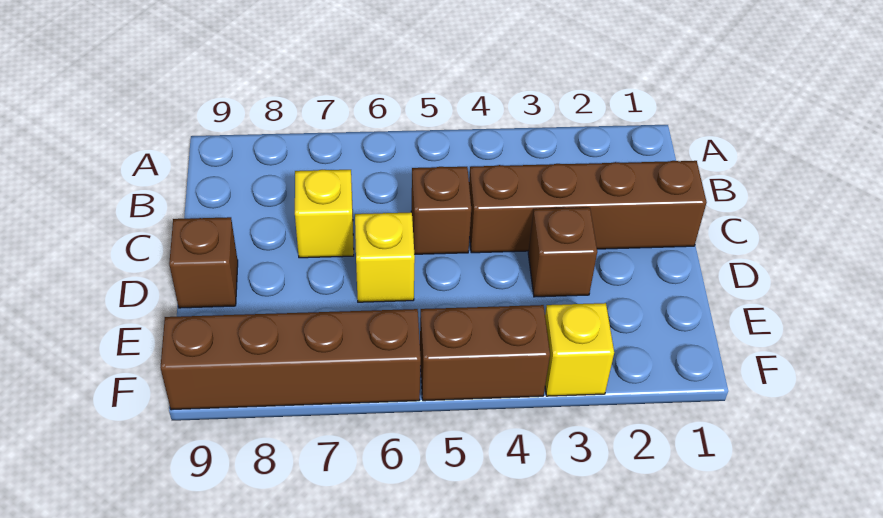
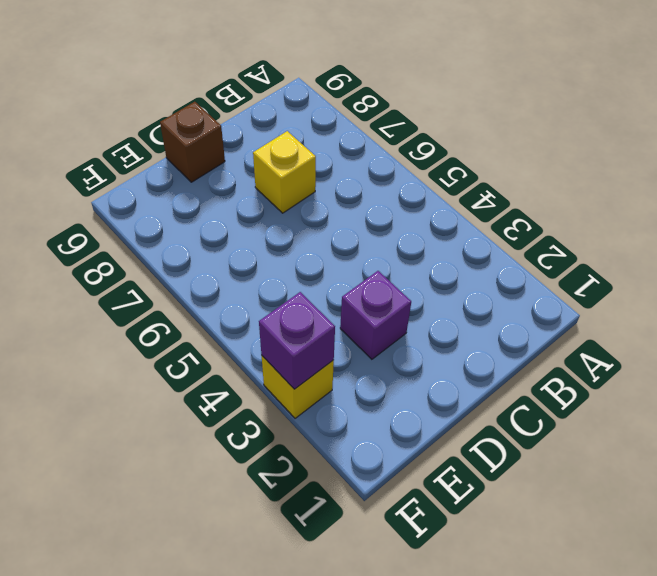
purple brick D3 level 1 -> brown brick D3 level 1
purple brick F3 level 2 -> none
none -> brown brick C1:C4 level 1
none -> brown brick C5 level 1

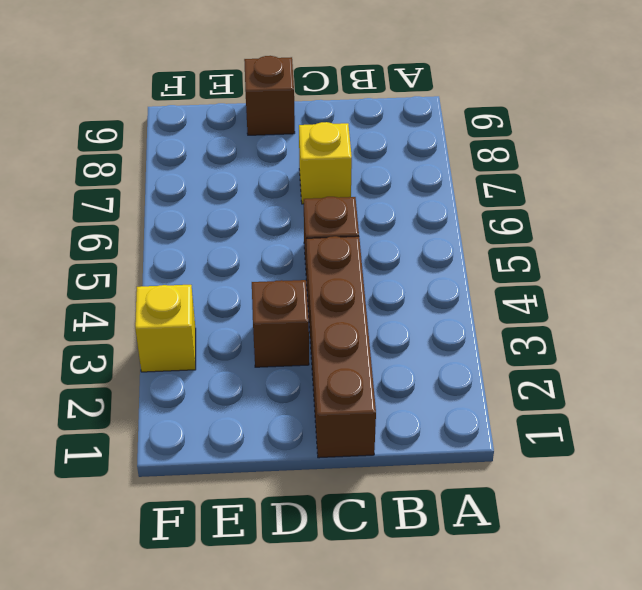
none -> yellow brick D6 level 1
none -> brown brick F4:F5 level 1

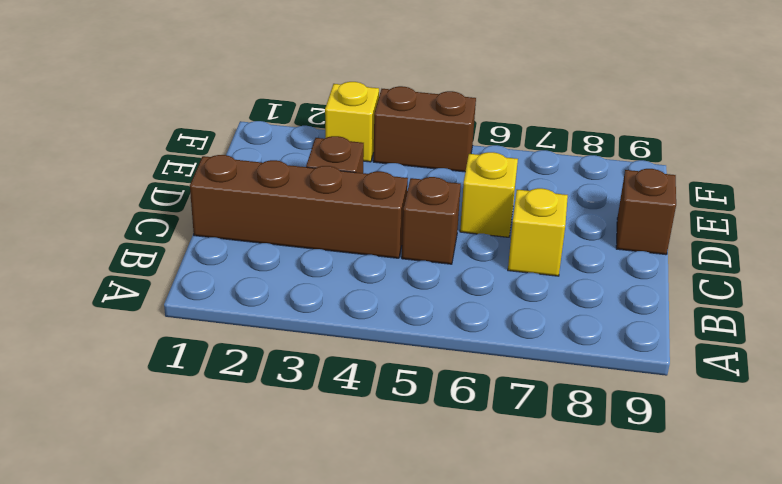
none -> brown brick F6:F9 level 1

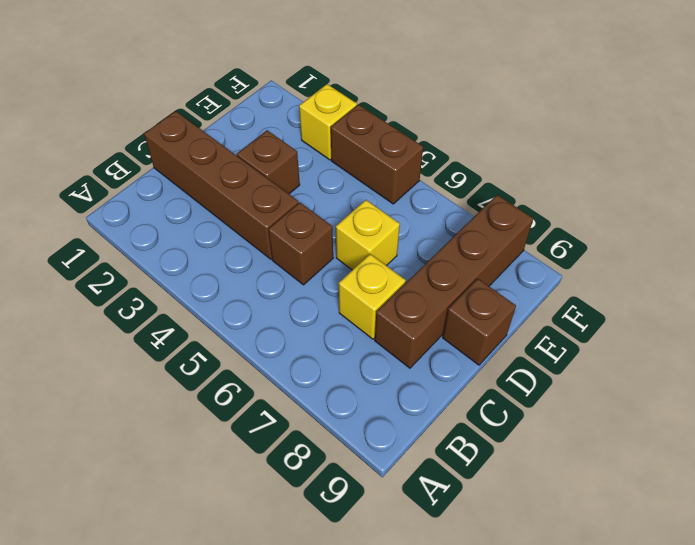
brown brick C8:F8 level 1 -> brown brick F6:F9 level 1

